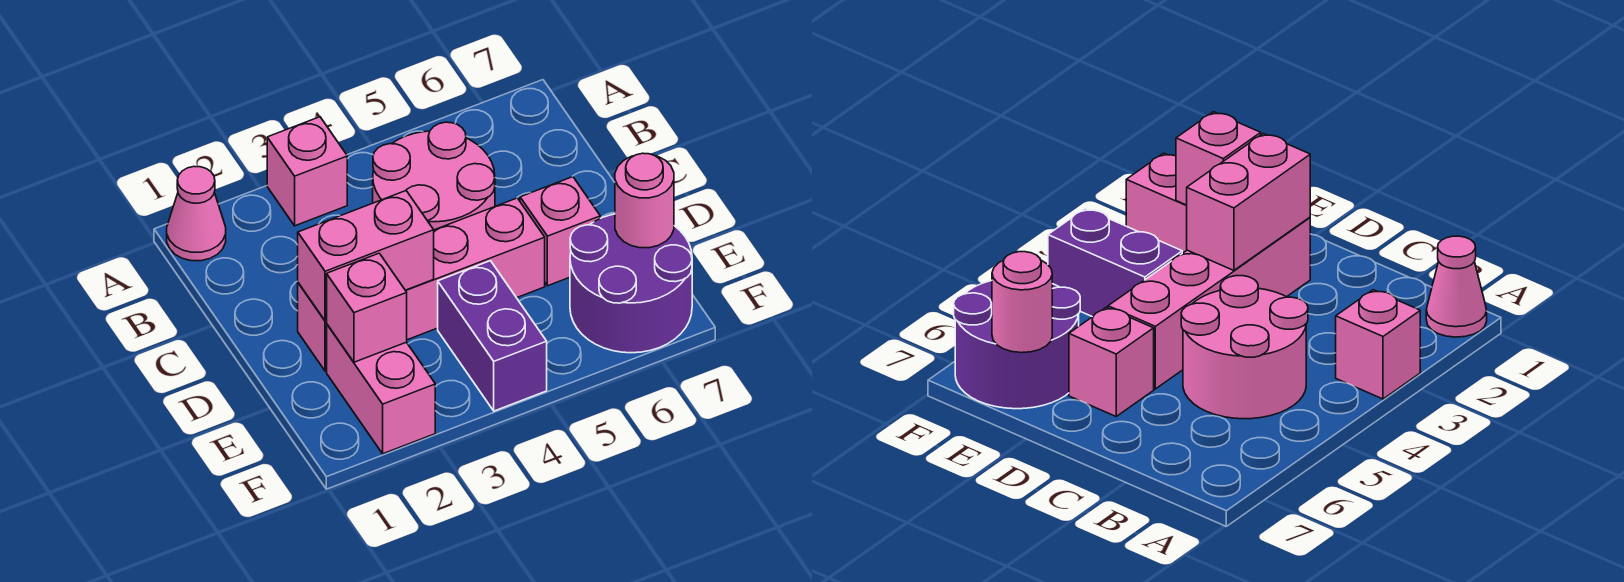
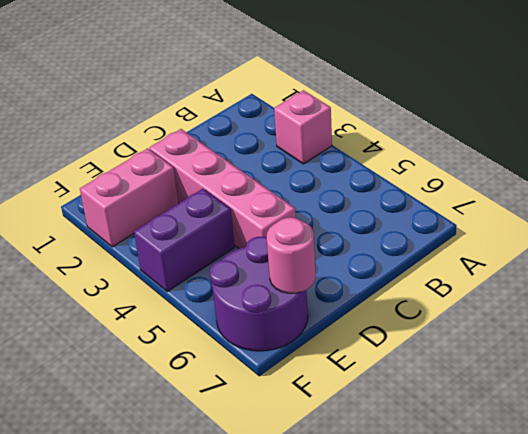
none -> pink cone A1 level 1
none -> pink round brick B4:C5 level 1

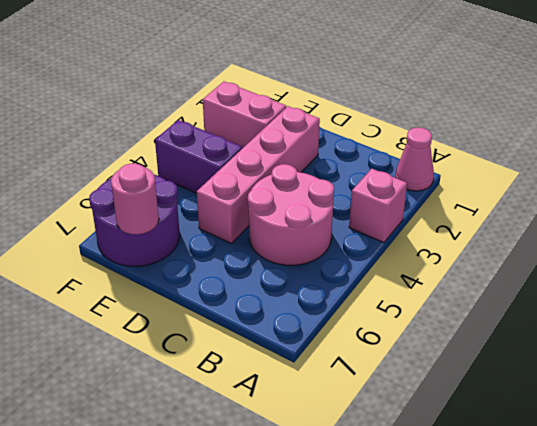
none -> pink brick D6 level 1
none -> pink brick D2:D3 level 2

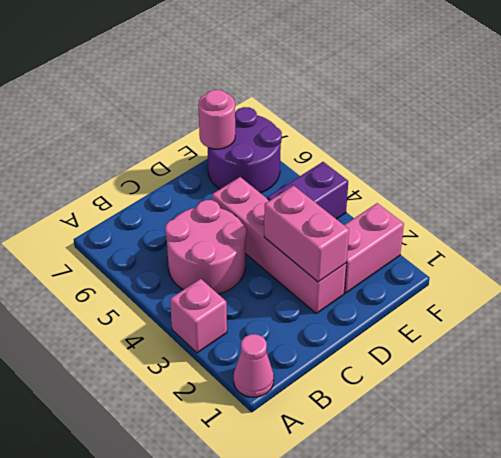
none -> pink brick D6 level 1
none -> pink brick E2 level 2

